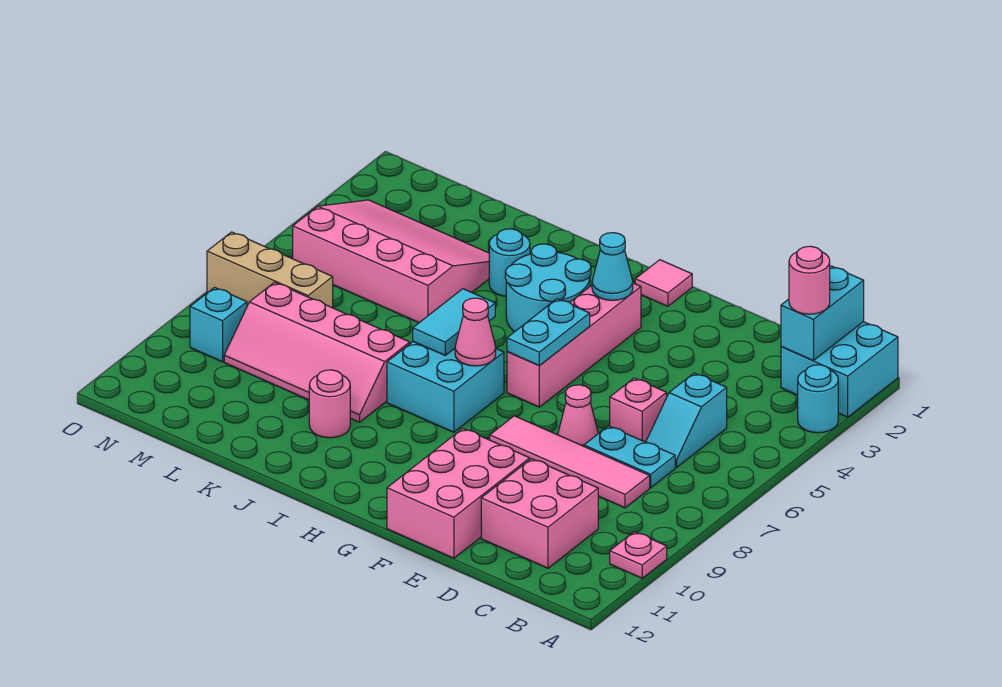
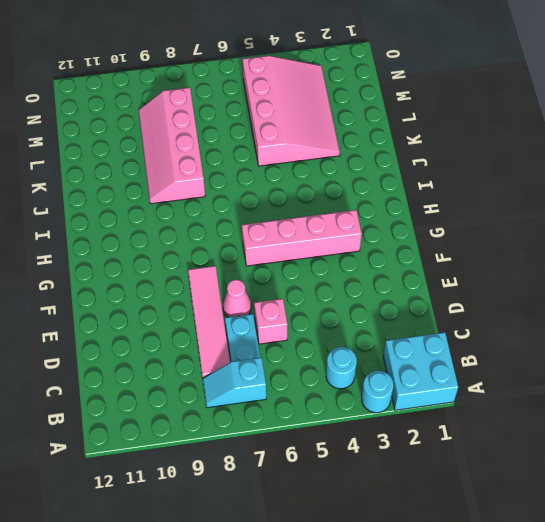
cyan round brick B4 level 1 -> cyan round brick J3 level 1
cyan slope B7:B8 level 1 top 7 -> cyan slope C5:C6 level 1 top 5
none -> pink plate A10 level 1
none -> pink brick C10:D11 level 1
none -> pink brick E10:F12 level 1

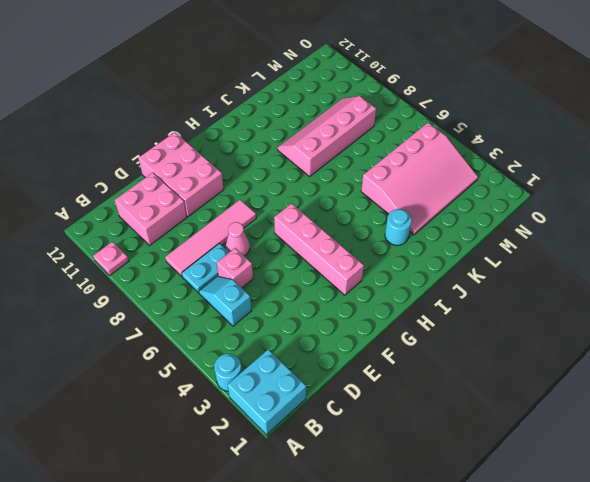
none -> pink tile G1 level 1
none -> cyan round brick H3:I4 level 1
none -> cyan brick H7:I8 level 1

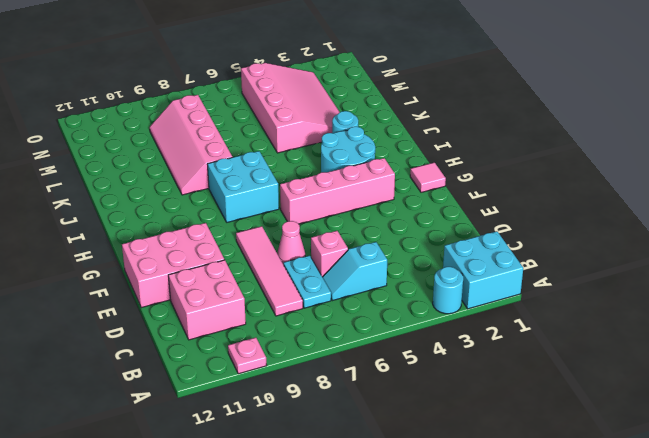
none -> pink round brick J10 level 1
none -> tan brick M7:O7 level 1
none -> cyan brick N9 level 1

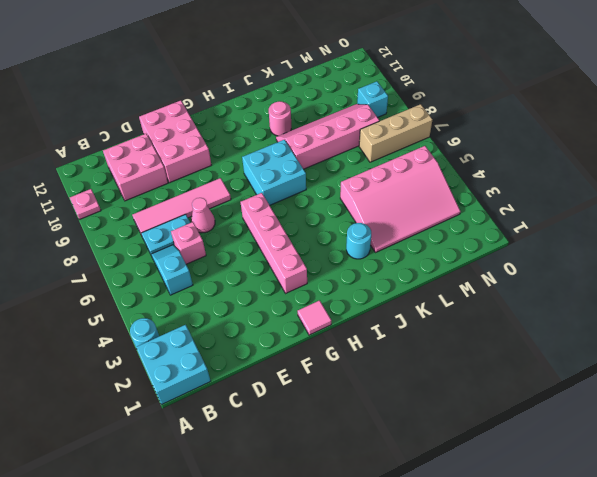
none -> cyan round brick H3:I4 level 1
none -> cyan brick B1:B2 level 2
none -> cyan cone G3 level 2

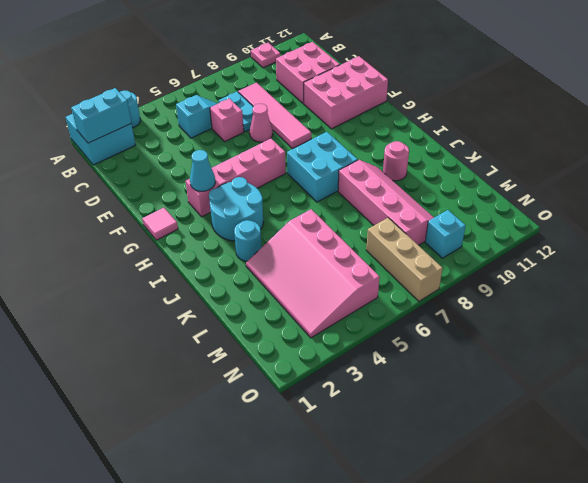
none -> cyan plate G5:G6 level 2
none -> pink cone H7 level 2
none -> cyan tile I6:I7 level 2

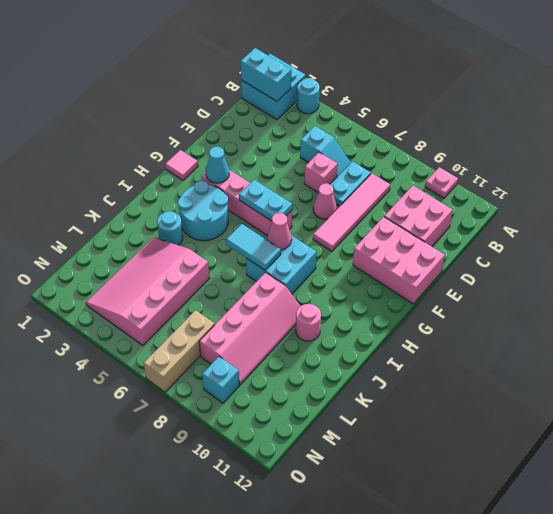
none -> pink round brick B2 level 3

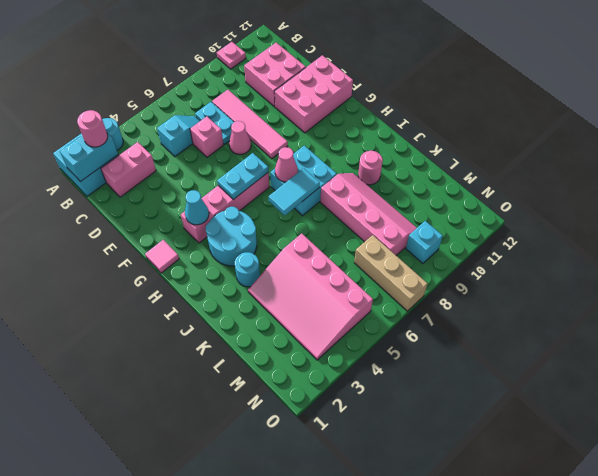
pink brick C2:C3 level 1 -> none

